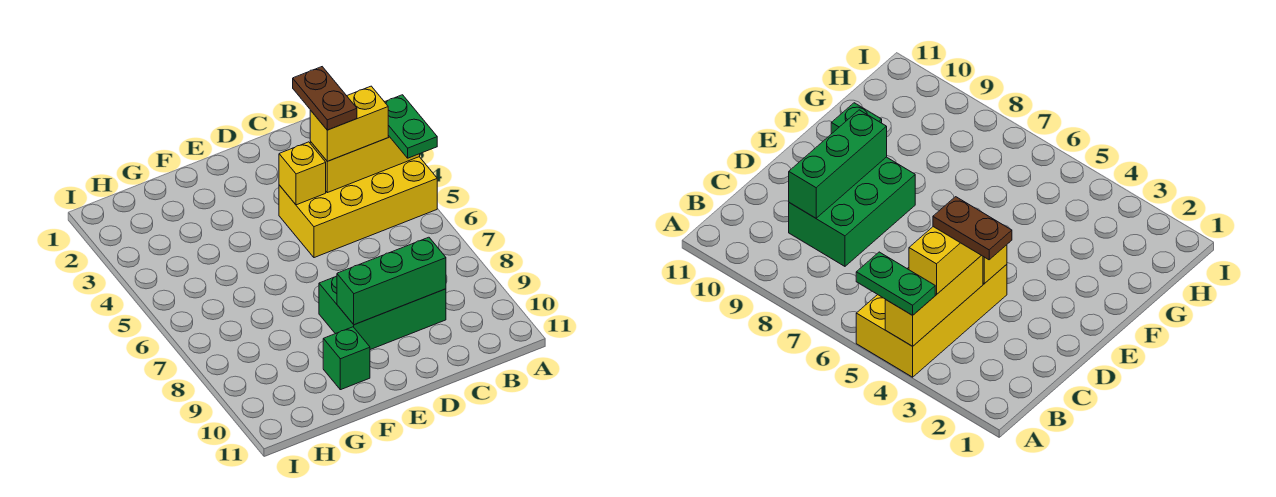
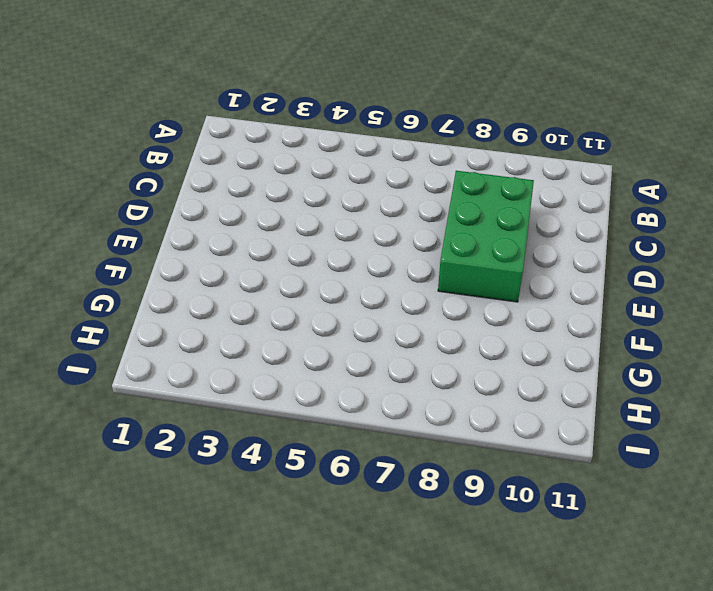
none -> yellow brick A4:D5 level 1
none -> green brick F10 level 1

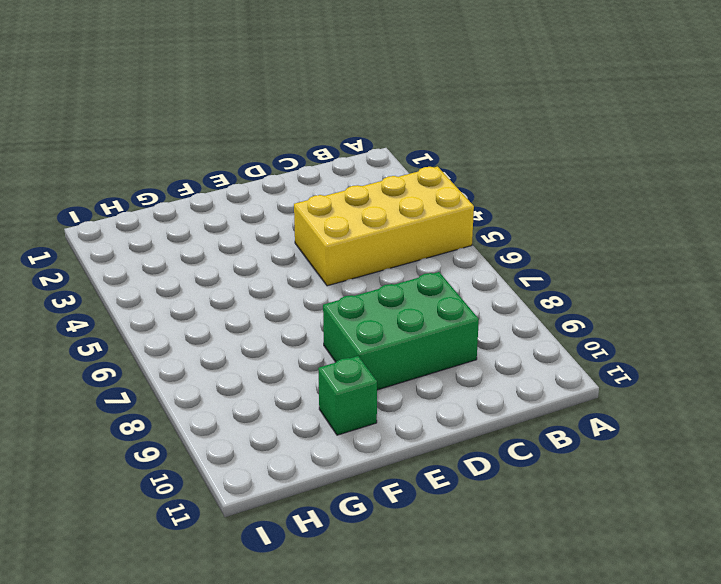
none -> yellow brick A4:C4 level 2
none -> green brick C9:E9 level 2

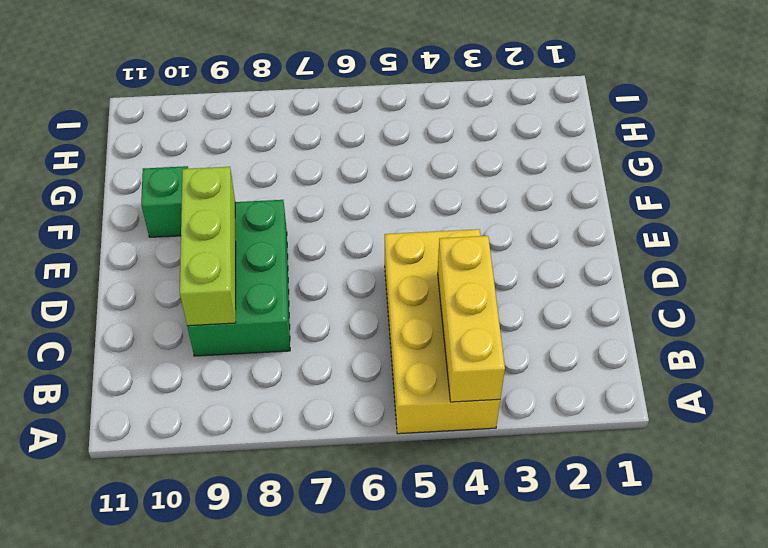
lime brick C9:E9 level 2 -> green brick C9:E9 level 2
none -> yellow brick D4 level 2
none -> green plate A4:A5 level 3

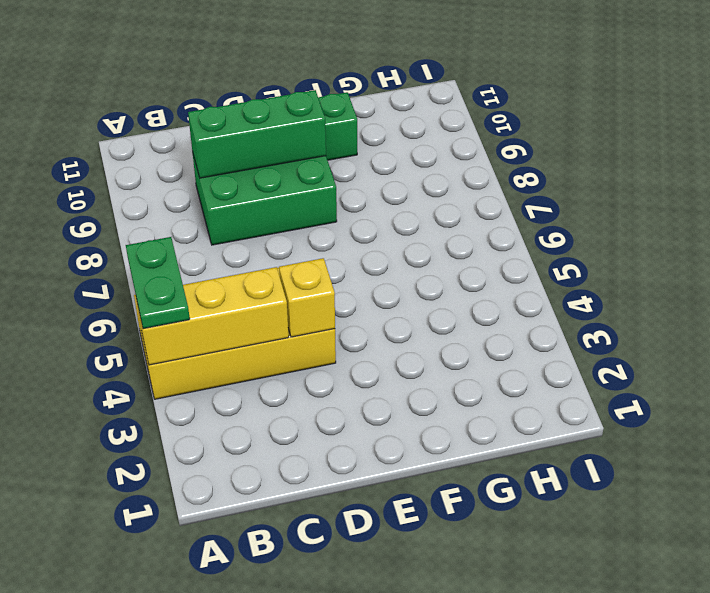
none -> yellow brick B4:C4 level 3
none -> brown plate C3:C4 level 4

